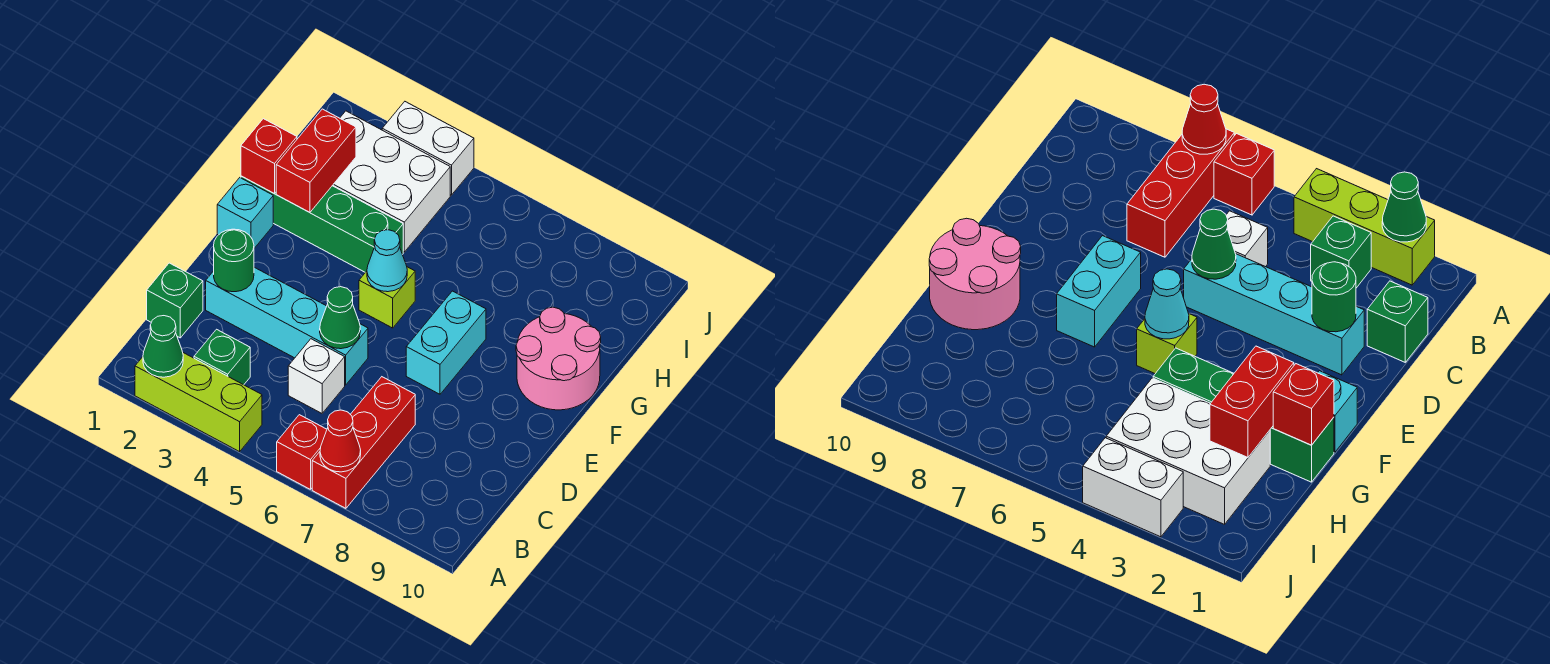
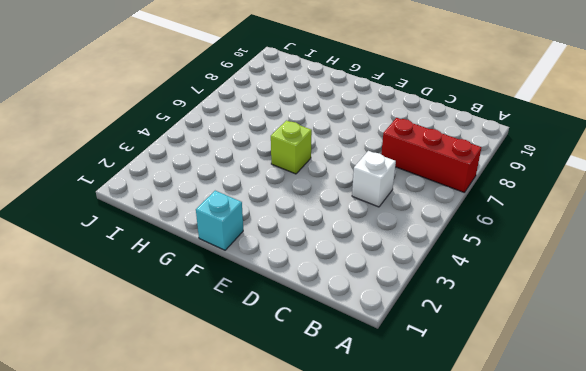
none -> lime brick A2:A4 level 1
none -> red brick A6 level 1
none -> green brick B3 level 1

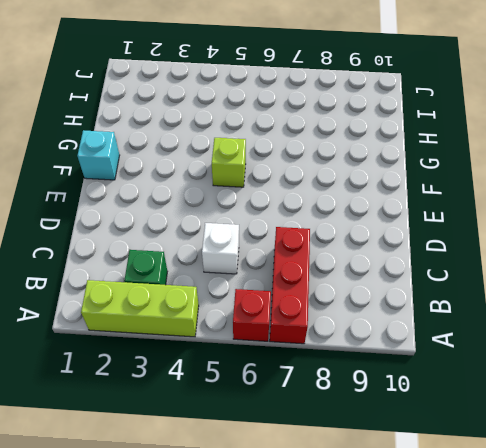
none -> green brick C1 level 1
none -> cyan brick D2:D5 level 1
none -> cyan brick E7:F7 level 1

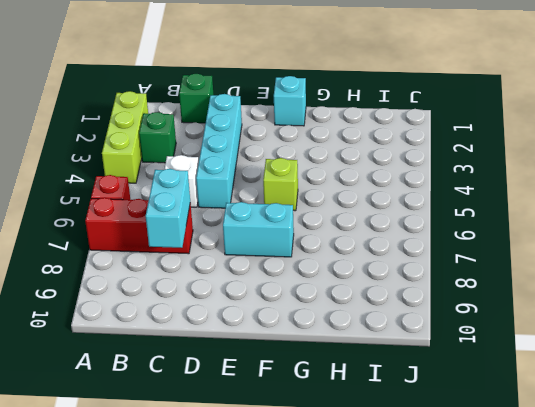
cyan brick C7:C8 level 2 -> none
none -> pink round brick F9:G10 level 1
none -> green brick G1:G4 level 1
none -> white brick H2:I4 level 1

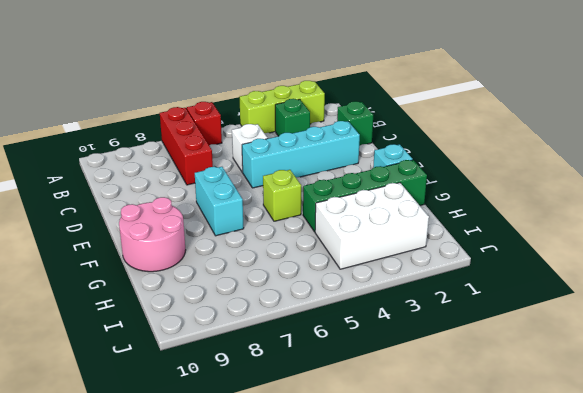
none -> white brick J3:J4 level 1
none -> green cone A2 level 2
none -> red cone A7 level 2

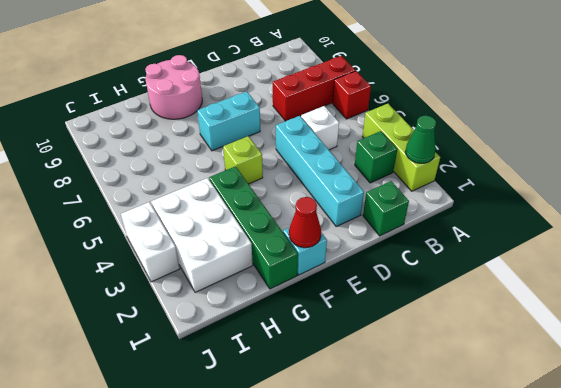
red cone F1 level 2 -> red cone A7 level 2
none -> green round brick D2 level 2
none -> green cone D5 level 2
none -> cyan cone F5 level 2

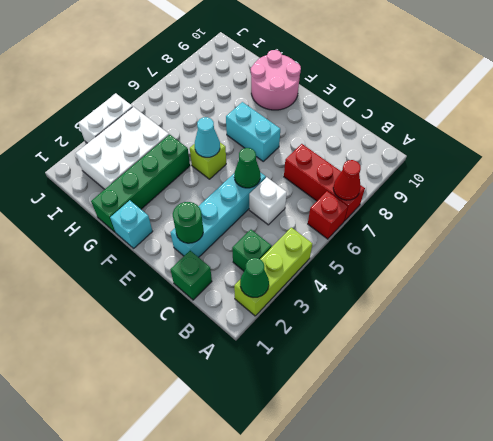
none -> red brick G1 level 2
none -> red brick G2:H2 level 2

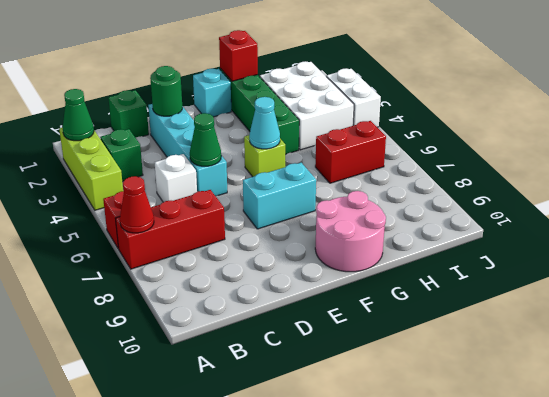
red brick H6:I6 level 1 -> red brick G2:H2 level 2

